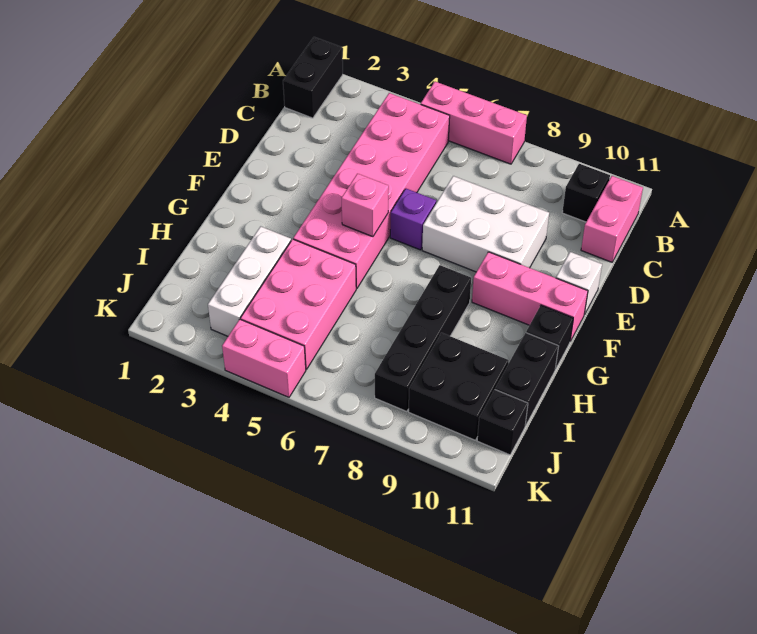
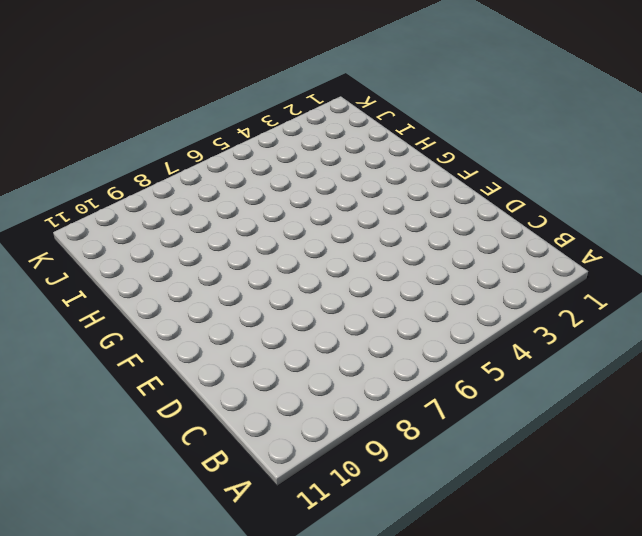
none -> black brick A1:B1 level 1
none -> pink brick A5:A7 level 1
none -> pink brick B4:G5 level 1

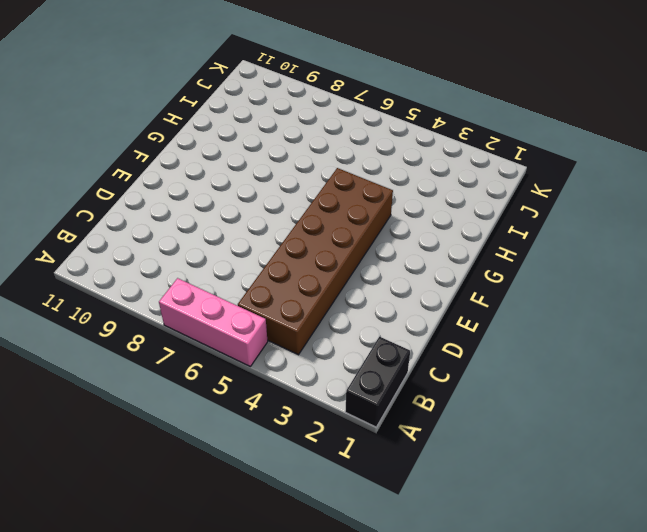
brown brick B4:G5 level 1 -> pink brick B4:G5 level 1
none -> black brick B10 level 1
none -> pink brick B11:C11 level 1
none -> white brick D7:E9 level 1

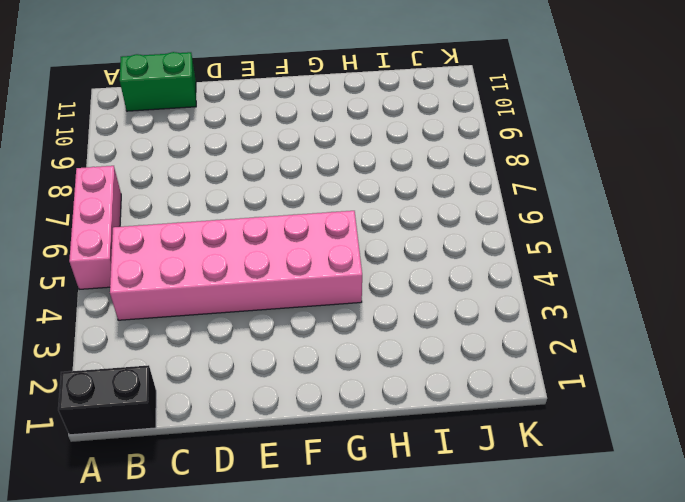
green brick B11:C11 level 1 -> pink brick B11:C11 level 1
none -> black brick B10 level 1
none -> white brick D7:E9 level 1
none -> purple brick E6 level 1

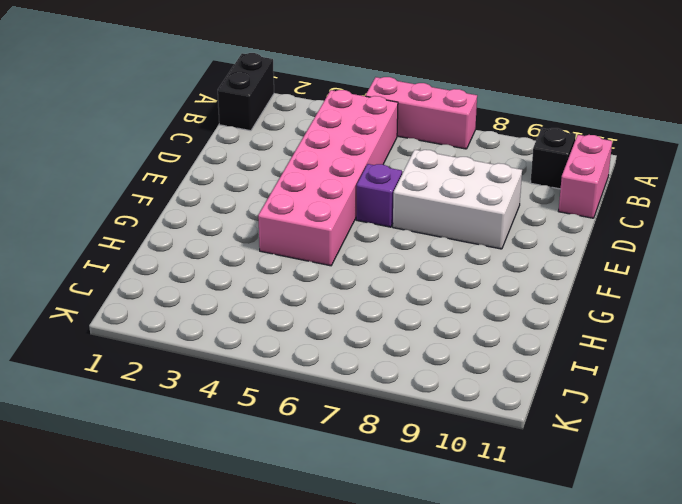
none -> white brick E11 level 1
none -> pink brick F9:F11 level 1
none -> black brick G8:J8 level 1

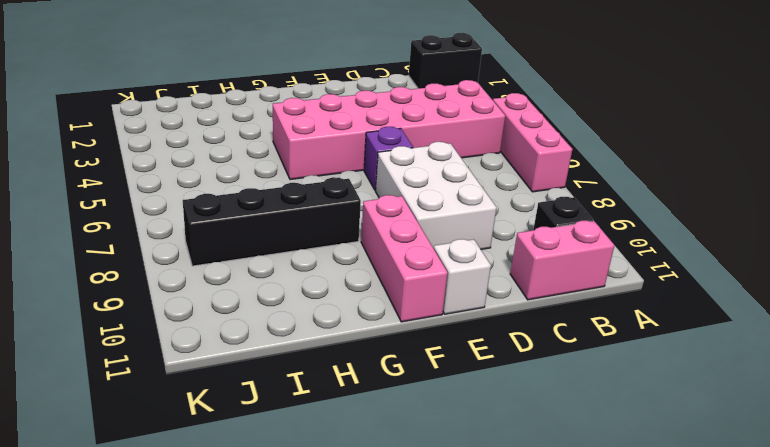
none -> black brick G11 level 1
none -> white brick H3:J3 level 1
none -> pink brick H4:J5 level 1

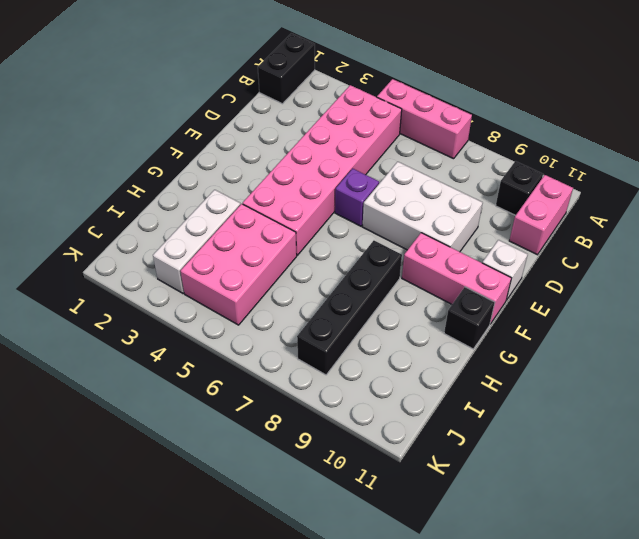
none -> black brick H11:I11 level 1
none -> black brick I9:J10 level 1
none -> black brick J11 level 1

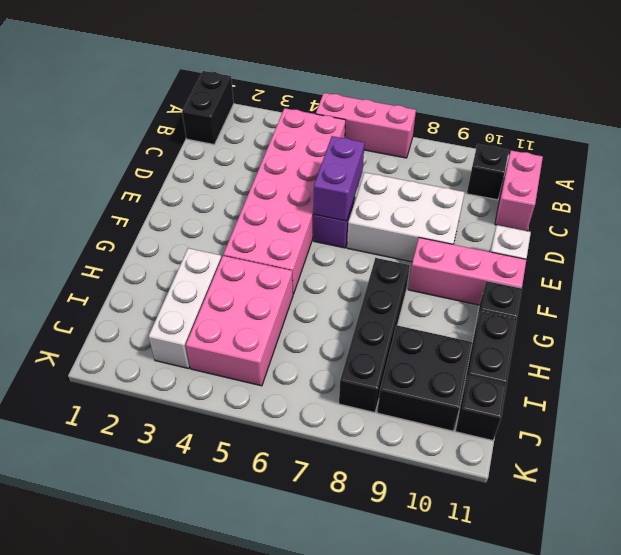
purple brick D6:E6 level 2 -> none
none -> pink brick K4:K5 level 1
none -> pink brick F5 level 2

